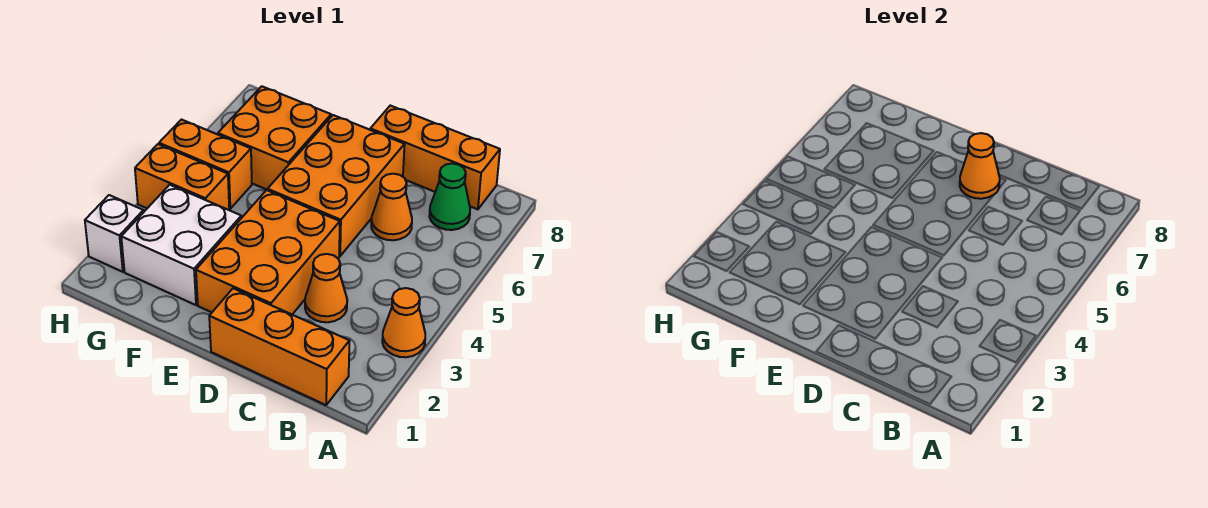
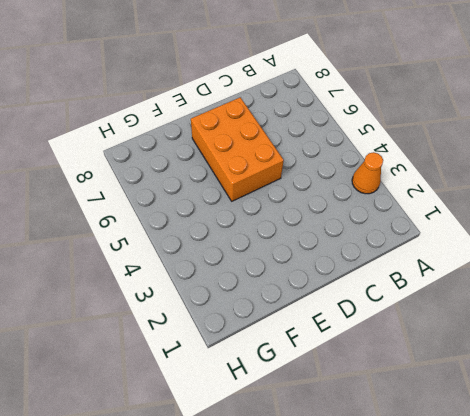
none -> orange brick B1:D1 level 1
none -> green cone B7 level 1
none -> orange brick B8:D8 level 1

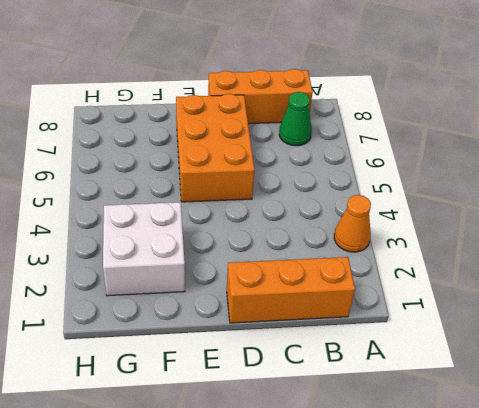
none -> orange cone C3 level 1
none -> orange cone C6 level 1
none -> orange brick D2:E4 level 1

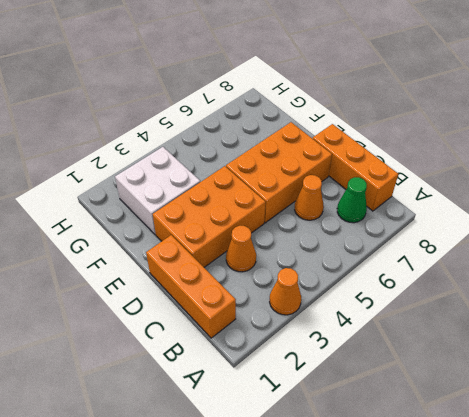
none -> orange brick F6:G7 level 1
none -> orange brick G4:H4 level 1
none -> orange brick G5:H5 level 1

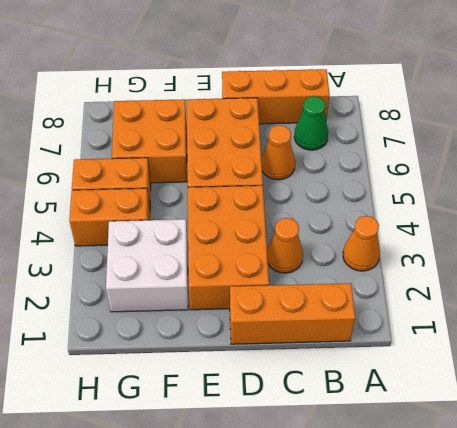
none -> white brick H2 level 1
none -> orange cone D7 level 2

